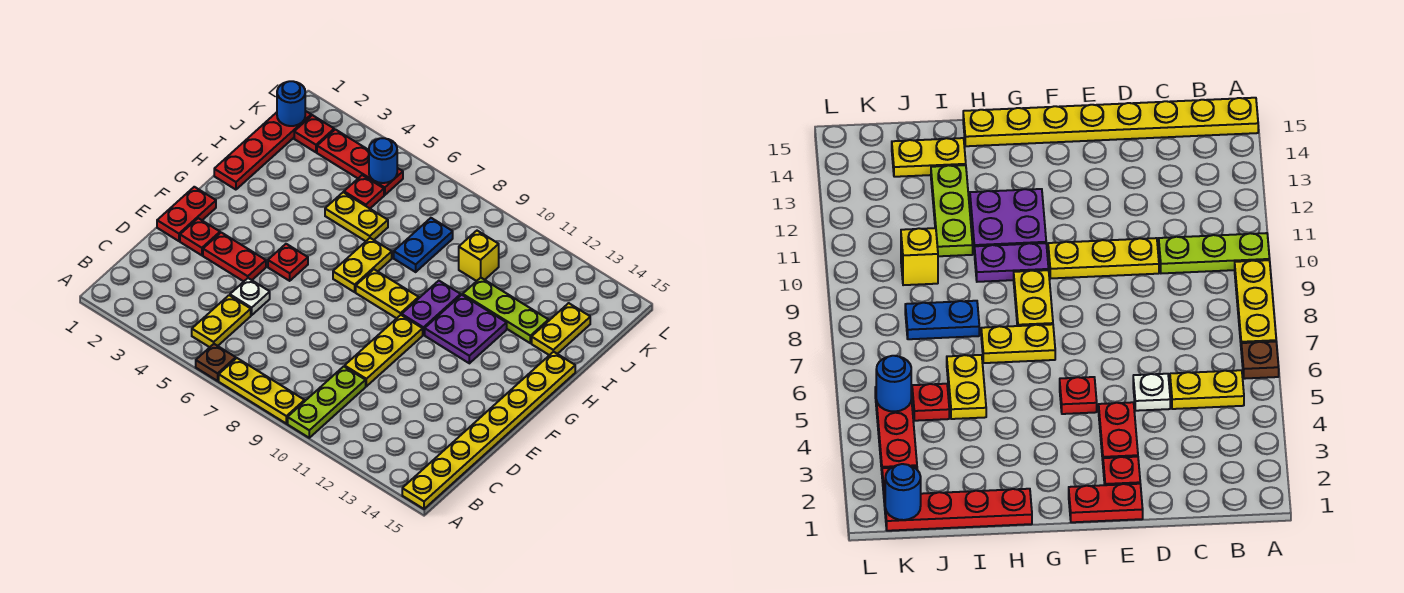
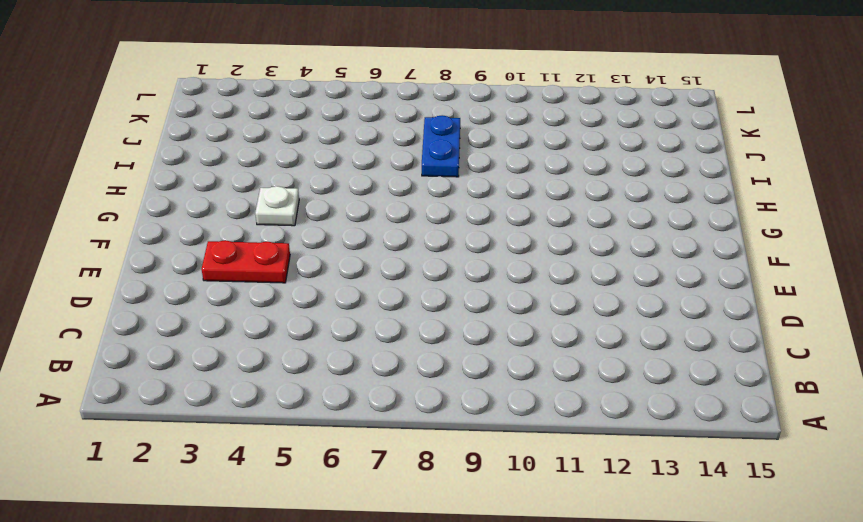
white plate G4 level 1 -> white plate D5 level 1
none -> brown plate A6 level 1
none -> yellow plate A7:A9 level 1
none -> lime plate A10:C10 level 1

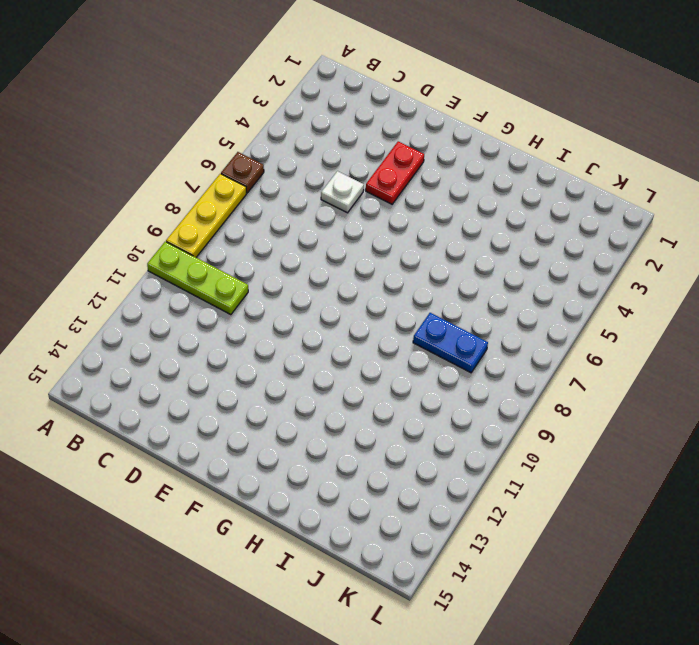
none -> yellow plate A15:H15 level 1
none -> yellow plate B5:C5 level 1
none -> yellow plate D10:F10 level 1

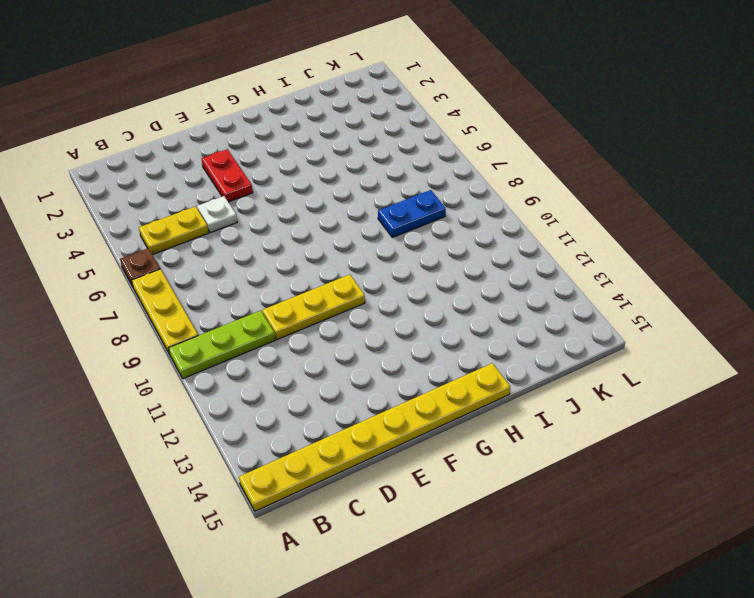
none -> red plate E1:F1 level 1
none -> red plate E2 level 1
none -> red plate F5 level 1

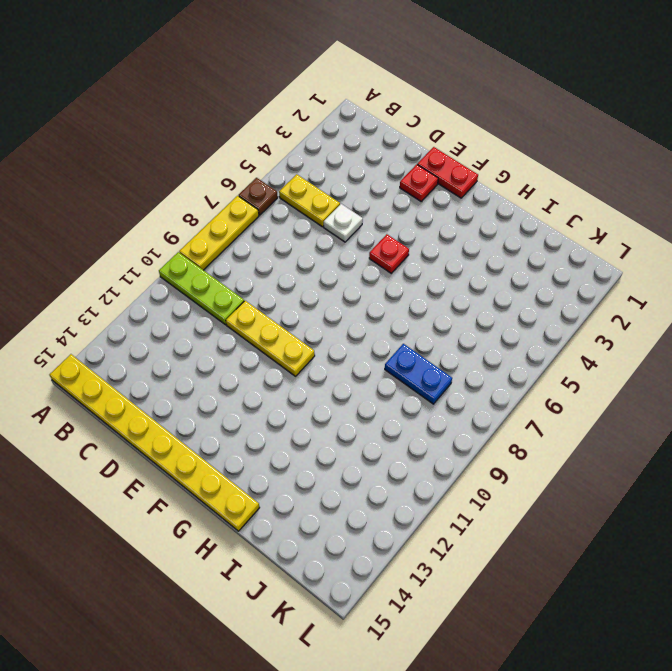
none -> red plate E3:E4 level 1
none -> yellow plate G7:H7 level 1
none -> yellow plate G8:G9 level 1

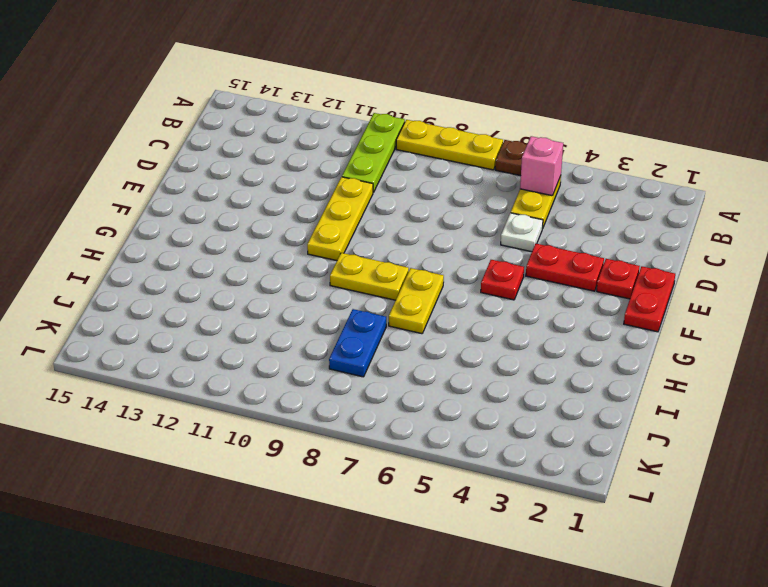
pink brick B5 level 2 -> none
none -> yellow plate A15:H15 level 1
none -> purple plate G10:H10 level 1
none -> purple plate G11:H12 level 1

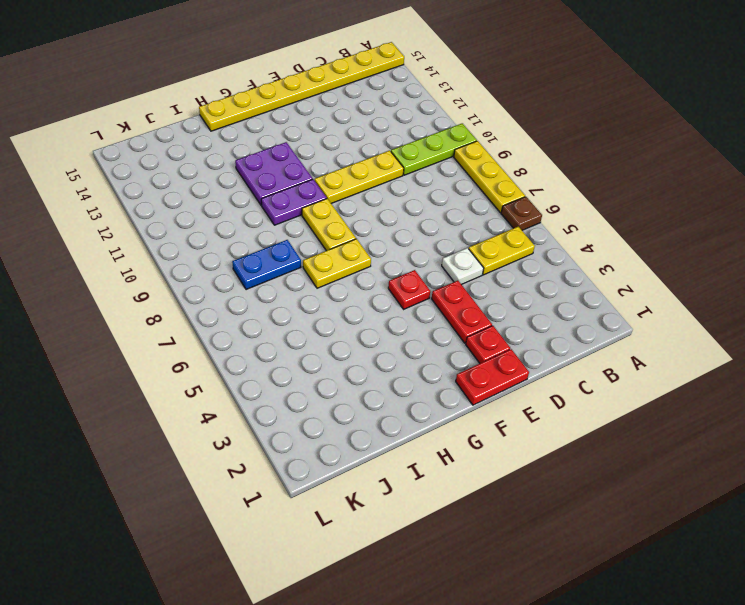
none -> red plate H1:K1 level 1
none -> yellow plate I5:I6 level 1
none -> lime plate I11:I13 level 1

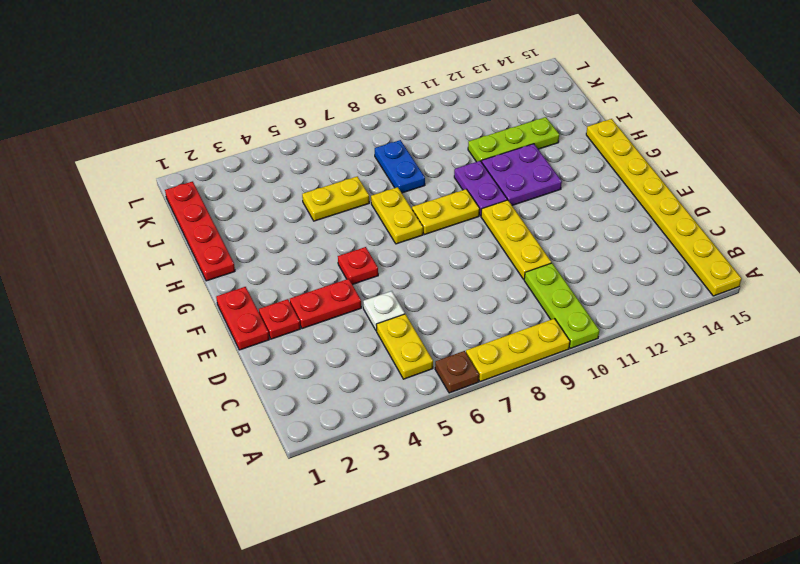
none -> yellow plate I14:J14 level 1
none -> red plate J5 level 1
none -> yellow brick J10 level 1

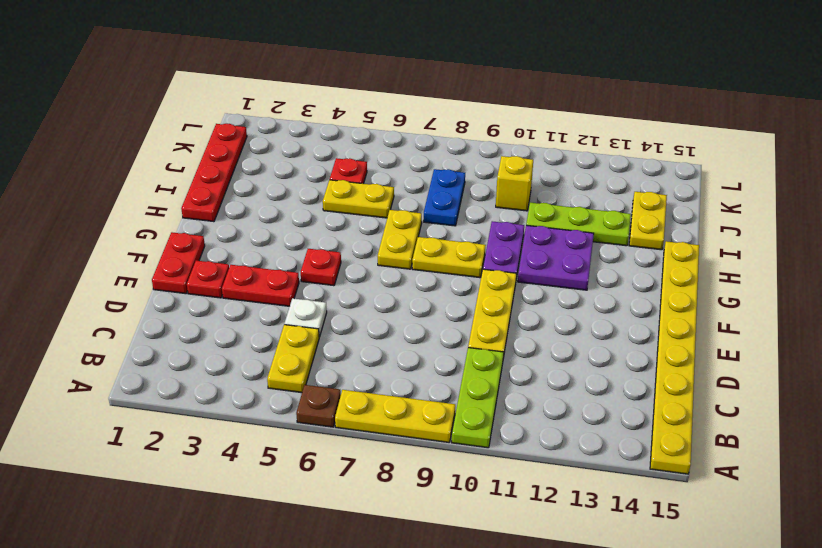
none -> red plate K2 level 1
none -> red plate K3:K5 level 1
none -> blue round brick K1 level 2

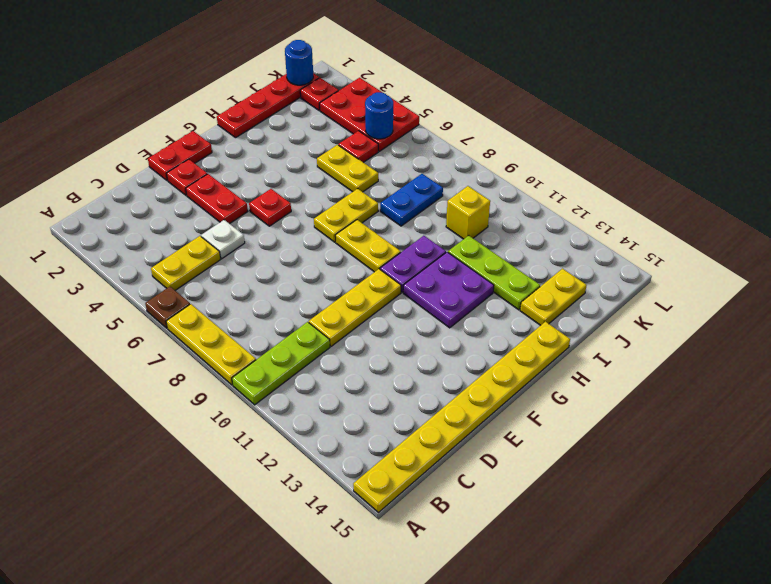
red plate K3:L5 level 1 -> red plate K3:K5 level 1

